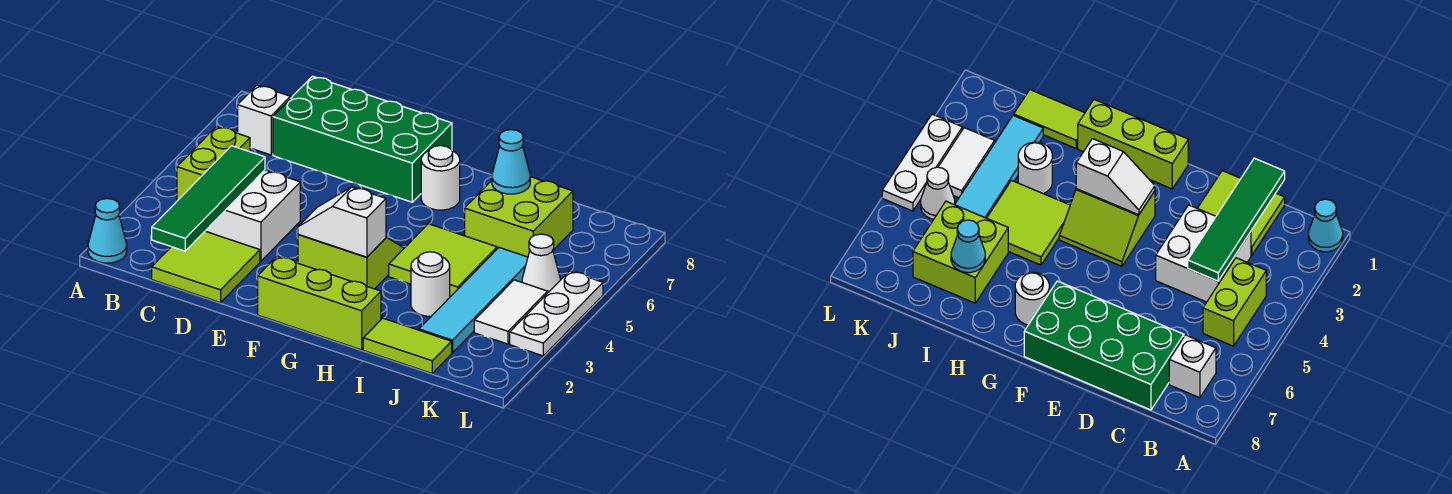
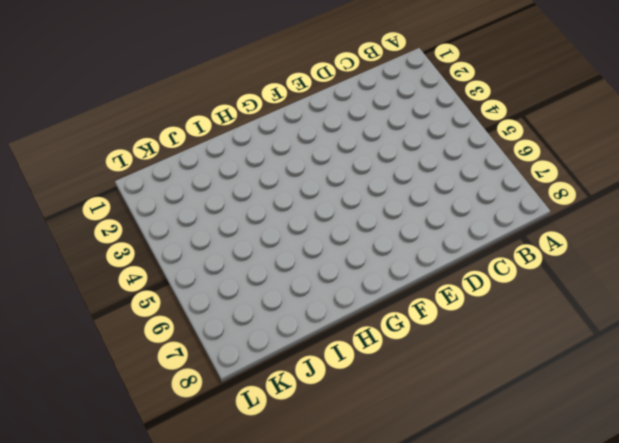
none -> cyan cone A1 level 1
none -> lime brick B4:B5 level 1
none -> white brick B7 level 1

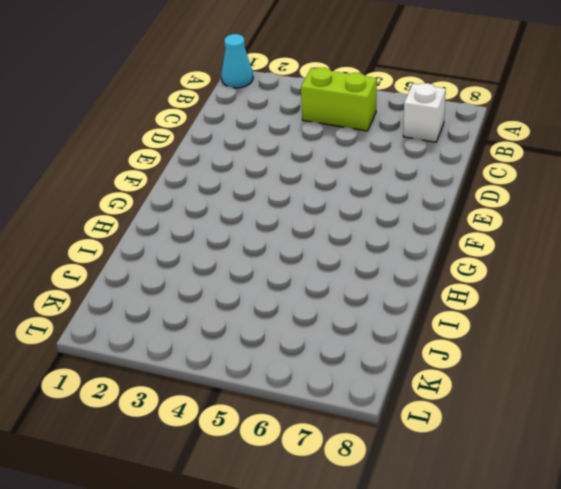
none -> lime tile C1:D2 level 1
none -> white brick C3:D4 level 1
none -> green brick C7:F8 level 1

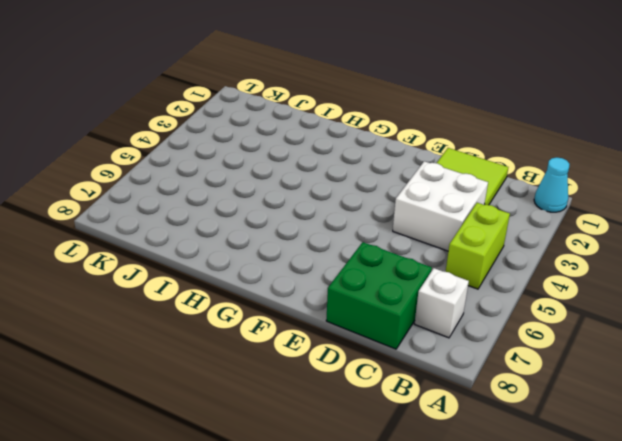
green brick C7:D8 level 1 -> green brick C7:F8 level 1
none -> lime brick F1:H1 level 1
none -> lime slope F3:G4 level 1 top 3
none -> white round brick G7 level 1

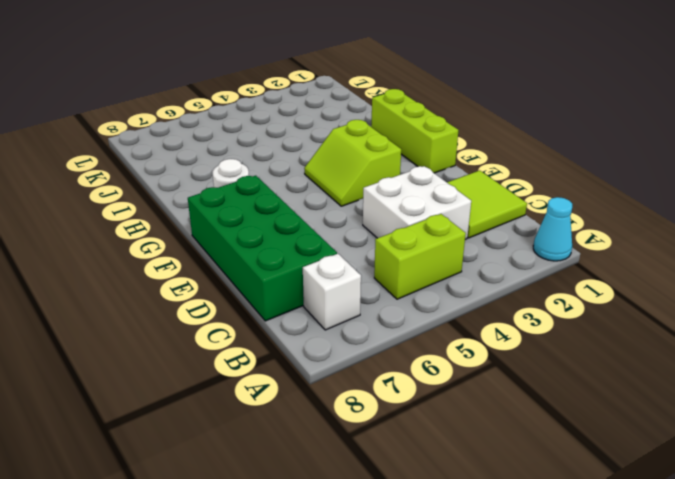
none -> lime tile H4:I5 level 1
none -> lime tile I1:J1 level 1
none -> white round brick I3 level 1

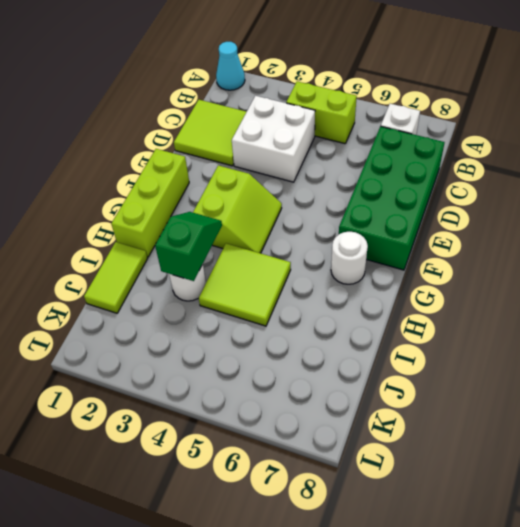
green slope H3:I3 level 2 top I -> none
none -> lime brick I6:J7 level 1
none -> cyan tile J2:J5 level 1
none -> white tile K3:K4 level 1

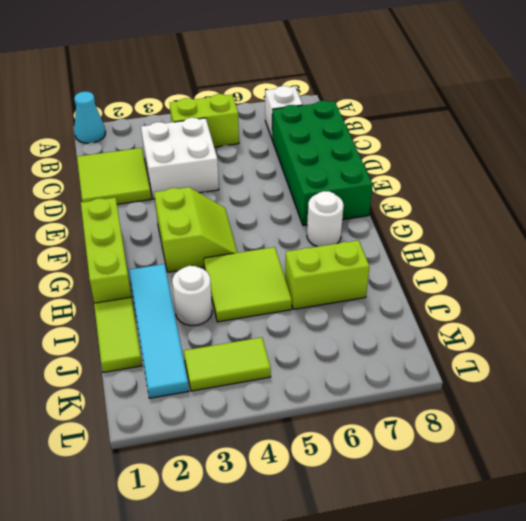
cyan tile H2:K2 level 1 -> cyan tile J2:J5 level 1
lime brick I6:I7 level 1 -> lime brick I6:J7 level 1
lime tile K3:K4 level 1 -> white tile K3:K4 level 1
none -> white cone K5 level 1
none -> white plate L3:L5 level 1
none -> green tile C1:C4 level 2

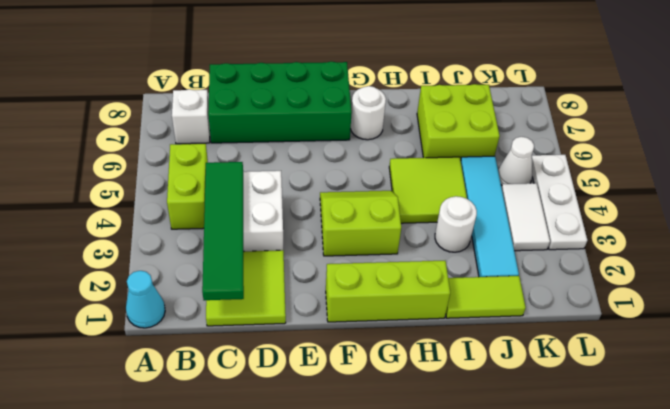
none -> white slope F3:G3 level 2 top G
none -> cyan cone I7 level 2

